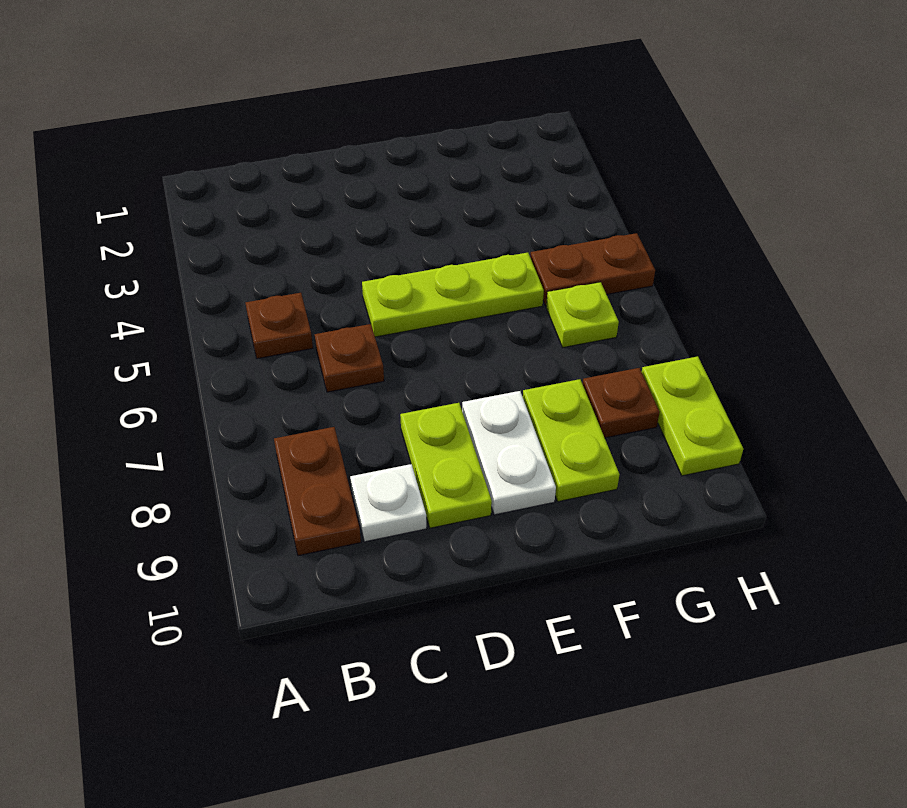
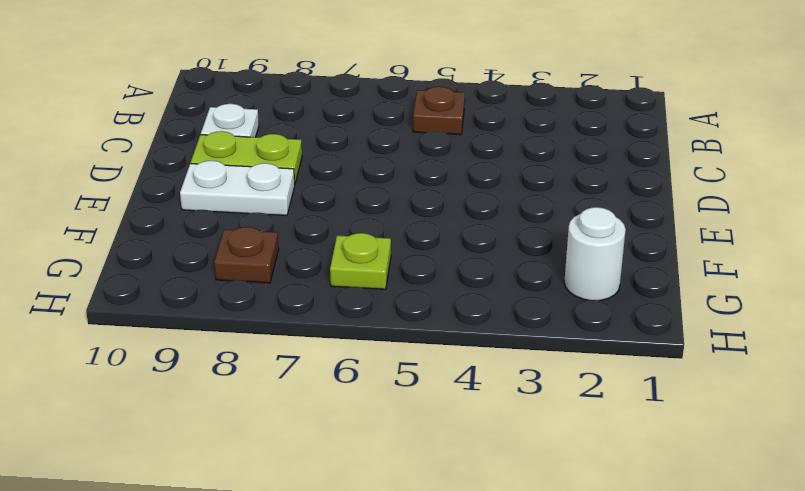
white round brick G2 level 1 -> none
none -> brown plate B8:B9 level 1
none -> brown plate C6 level 1
none -> lime plate D5:F5 level 1

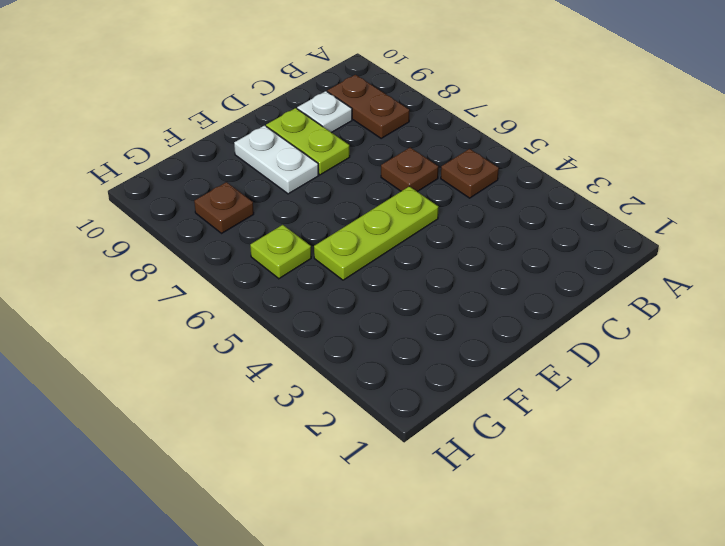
none -> lime plate F8:F9 level 1
none -> brown plate G5:H5 level 1
none -> lime plate H8:H9 level 1

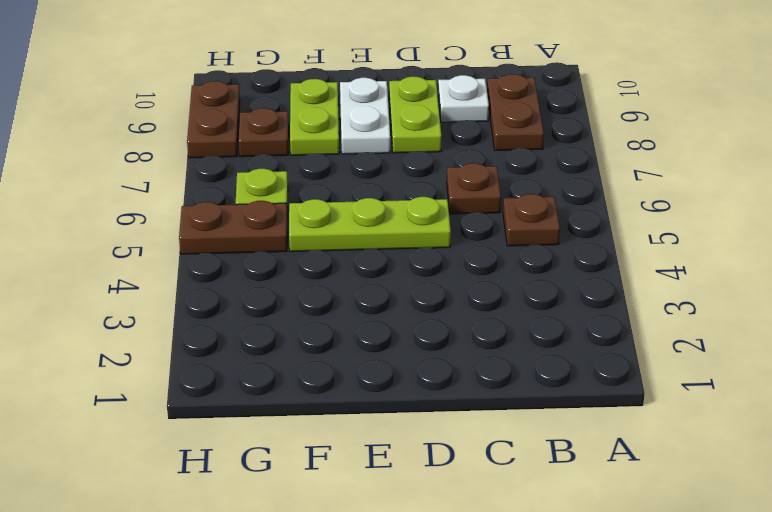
brown plate H8:H9 level 1 -> lime plate H8:H9 level 1

